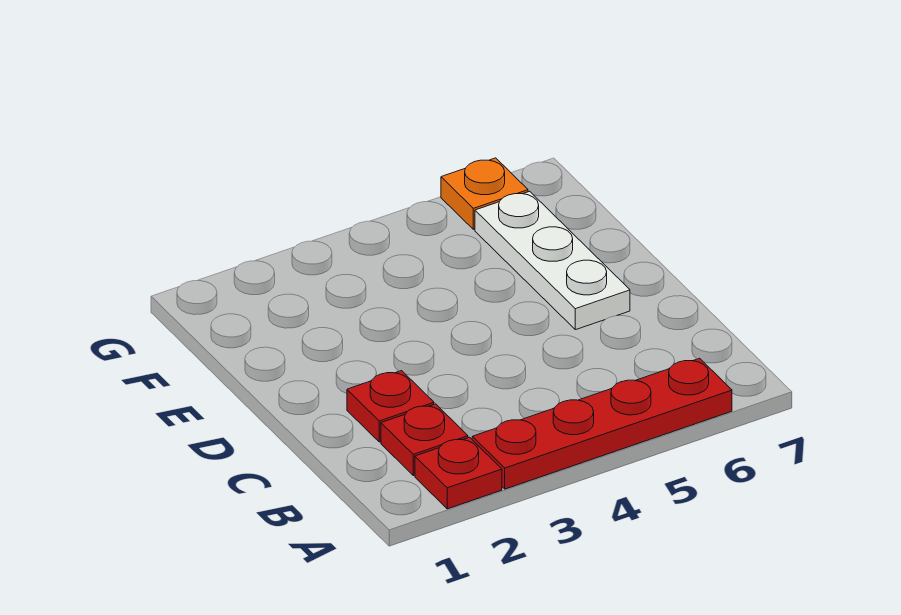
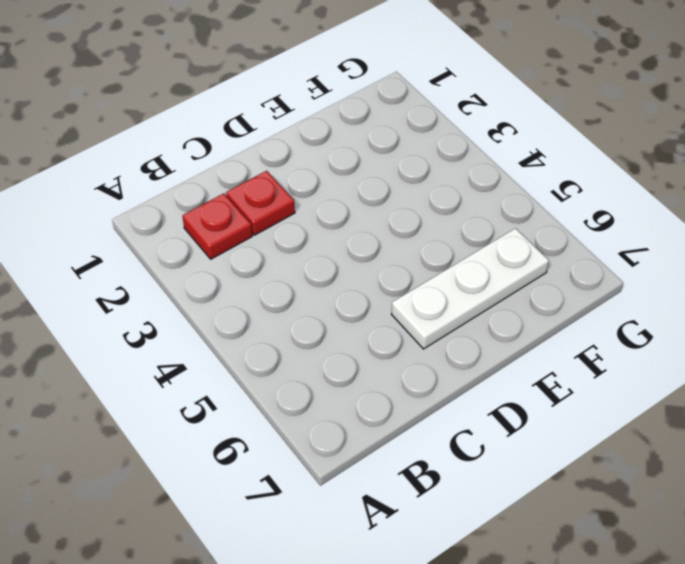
none -> red plate A2 level 1
none -> red plate A3:A6 level 1

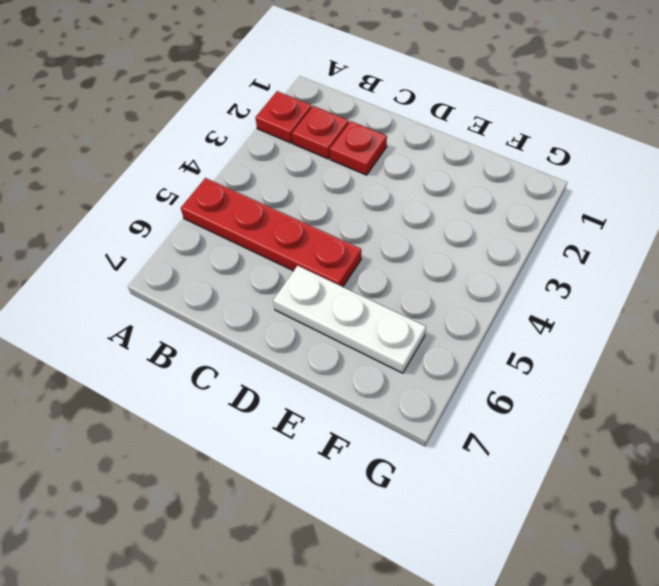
red plate A5:D5 level 1 -> red plate A3:A6 level 1
none -> orange plate G6 level 1

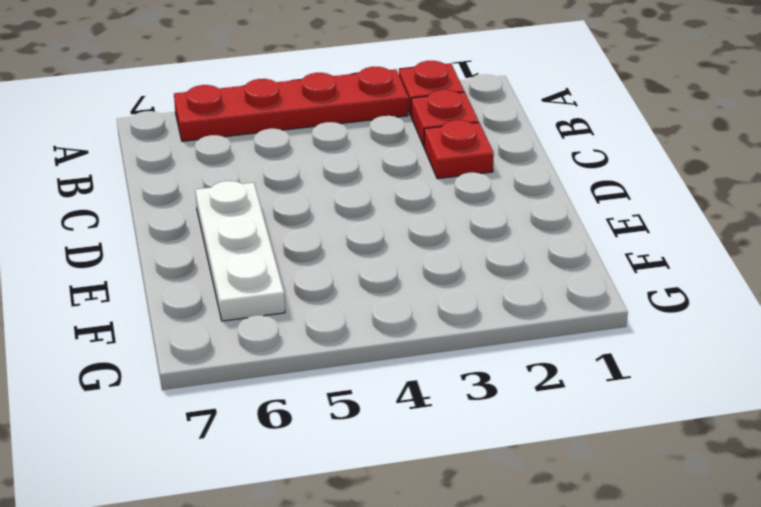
none -> orange plate G6 level 1

